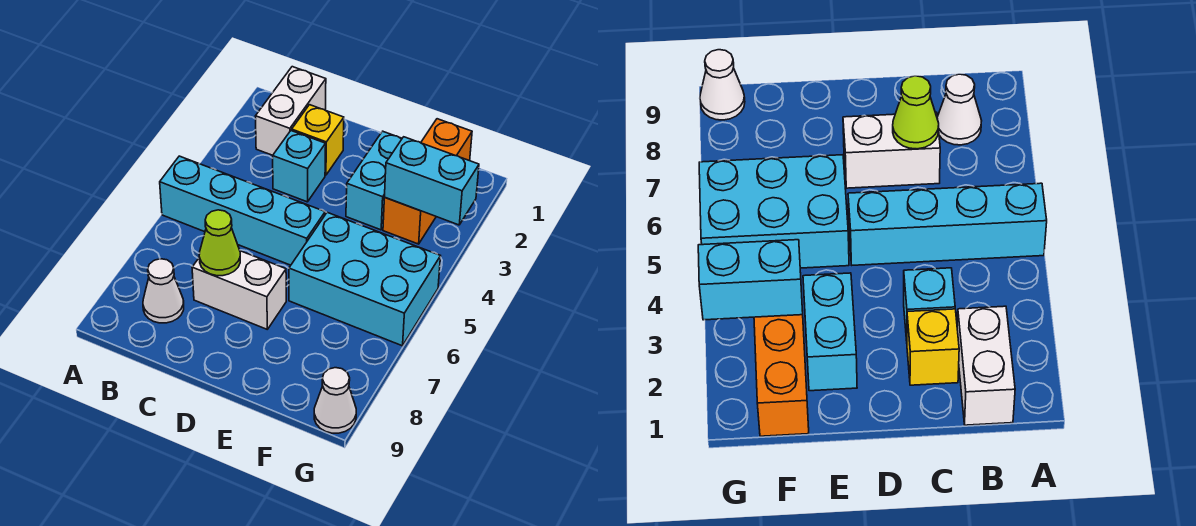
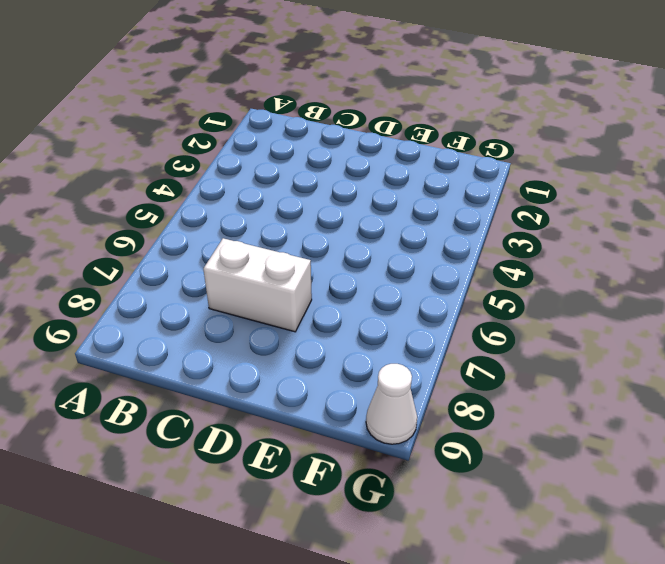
none -> cyan brick A5:D5 level 1
none -> white brick B1:B2 level 1
none -> white cone B8 level 1

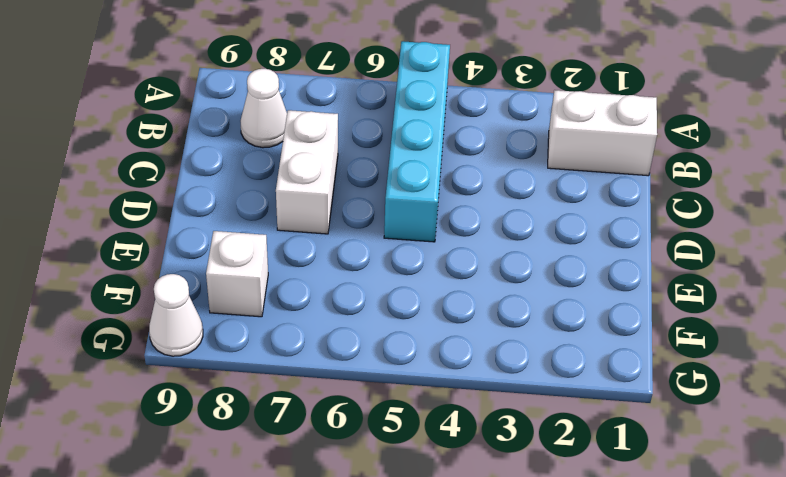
white brick F8 level 1 -> none
none -> yellow brick C2 level 1
none -> cyan brick C3 level 1
none -> cyan brick E2:E3 level 1

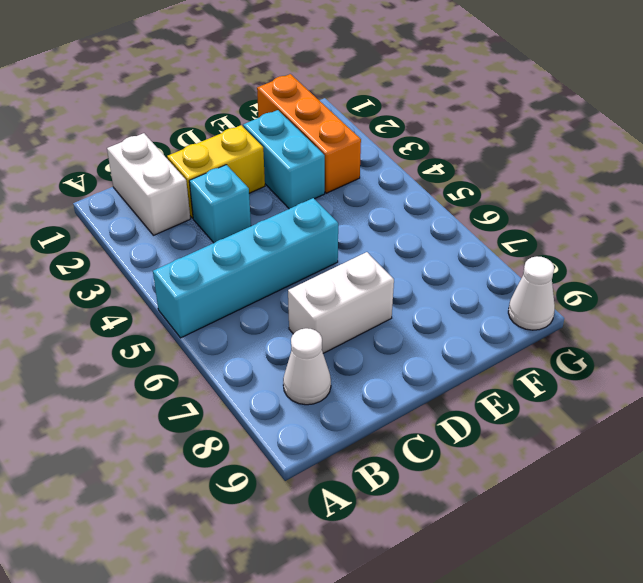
yellow brick C2:D2 level 1 -> yellow brick C2 level 1
none -> cyan brick E5:G6 level 1
none -> lime cone C7 level 2
none -> cyan brick F3:G3 level 2

